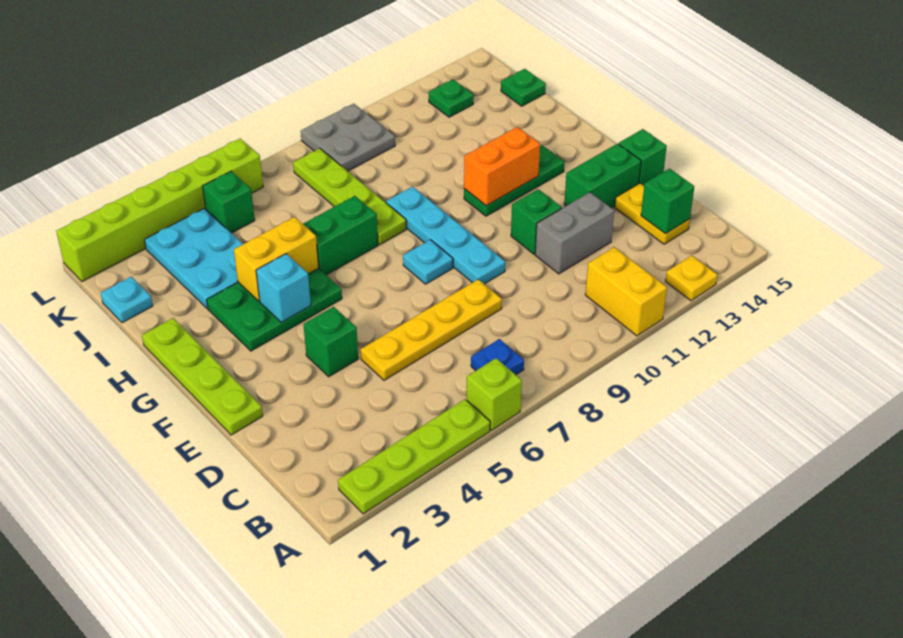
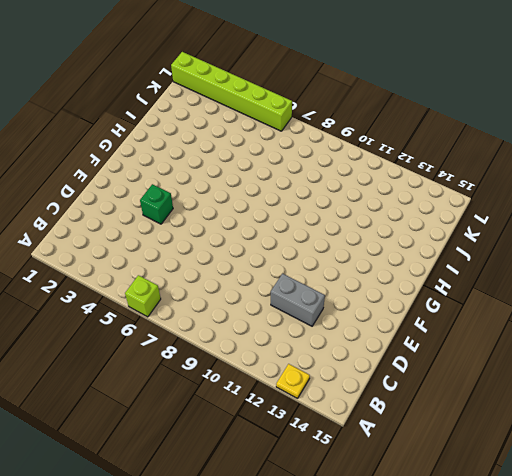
none -> lime plate A2:A5 level 1
none -> yellow brick A11:B11 level 1
none -> blue plate B7 level 1
none -> yellow plate C14:D14 level 1

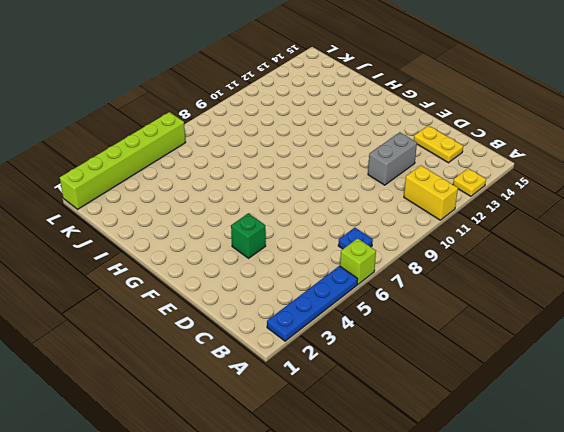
blue plate A2:A5 level 1 -> lime plate A2:A5 level 1
none -> yellow plate D5:D8 level 1
none -> lime plate E1:H1 level 1
none -> cyan plate E9:H9 level 1
none -> green brick E11 level 1

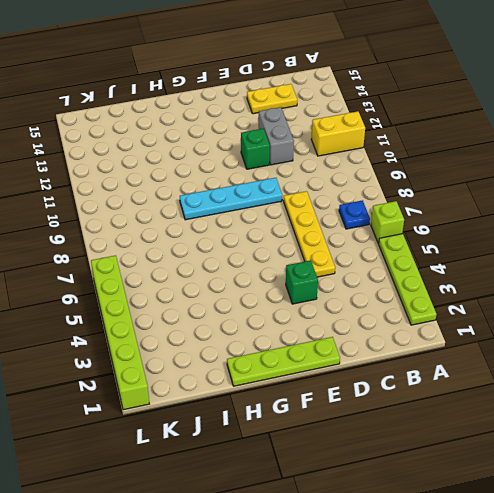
none -> yellow plate A13 level 1
none -> green brick E13:E14 level 1
none -> green brick E15 level 1
none -> cyan plate F8 level 1

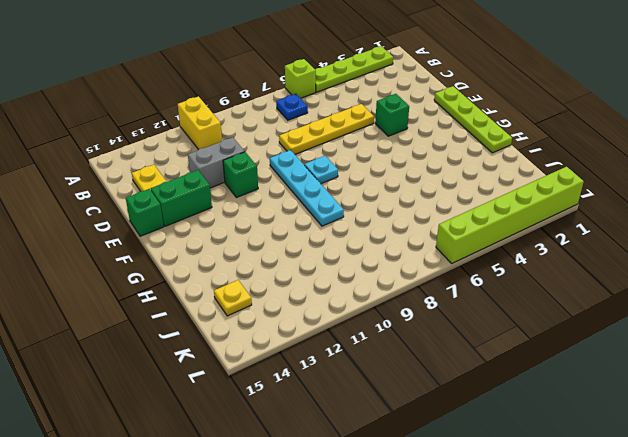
yellow plate J14 level 1 -> yellow plate A13 level 1
none -> green plate G3:H5 level 1
none -> green plate G11:G13 level 1
none -> green brick H6:H7 level 1
none -> lime plate H8:K8 level 1

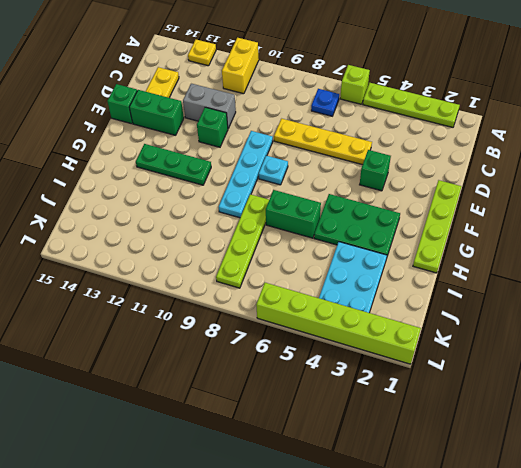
none -> cyan plate J1 level 1
none -> green plate J15 level 1
none -> green brick K5 level 1
none -> grey plate K9:L10 level 1

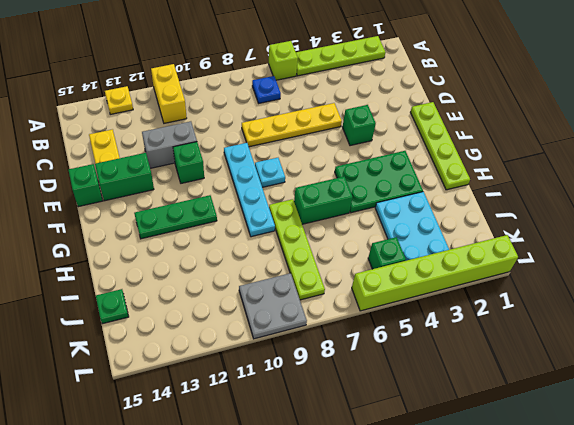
none -> cyan plate J1 level 1
none -> green plate K13 level 1
none -> green brick C14 level 2
none -> cyan brick G4 level 2

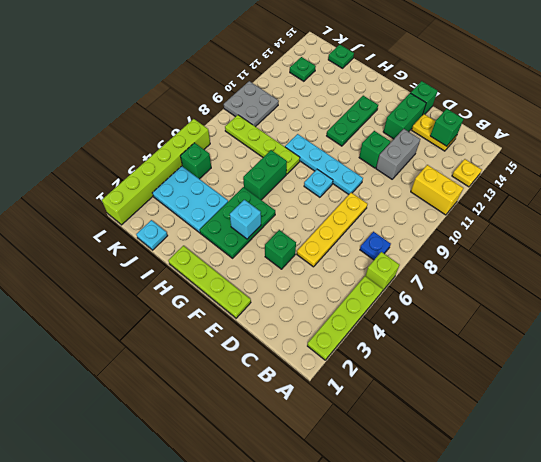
none -> orange brick G11:G12 level 2
none -> yellow brick H4:H5 level 2

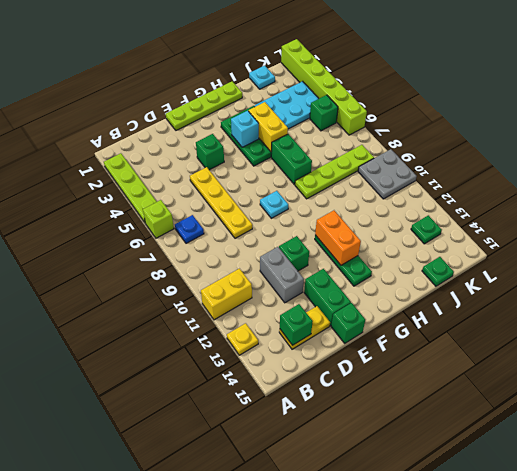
none -> cyan plate E9:H9 level 1

